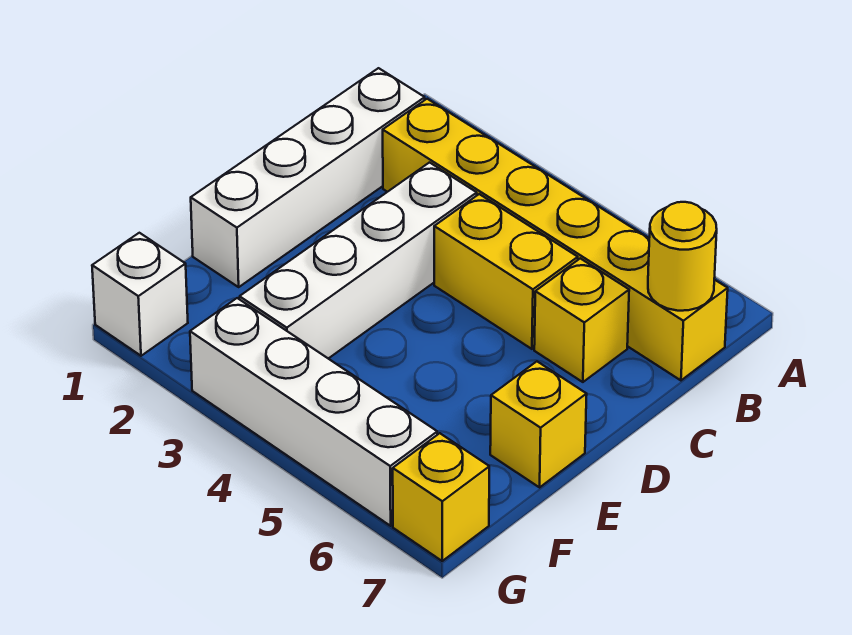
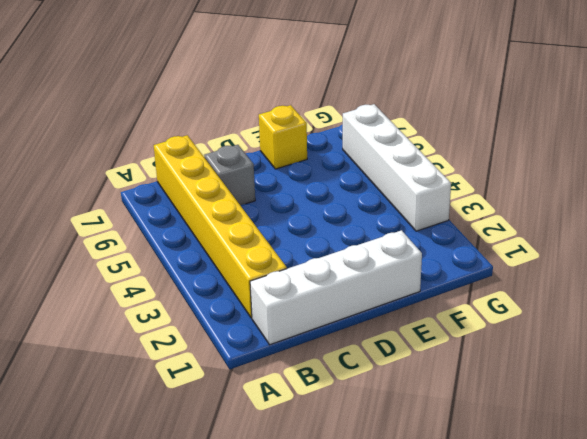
grey brick C6 level 1 -> yellow brick C6 level 1
none -> white brick C3:F3 level 1
none -> yellow brick C4:C5 level 1

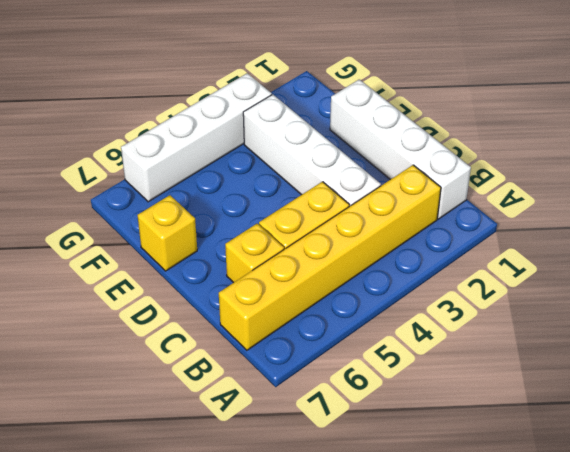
none -> white brick G1 level 1
none -> yellow brick G7 level 1

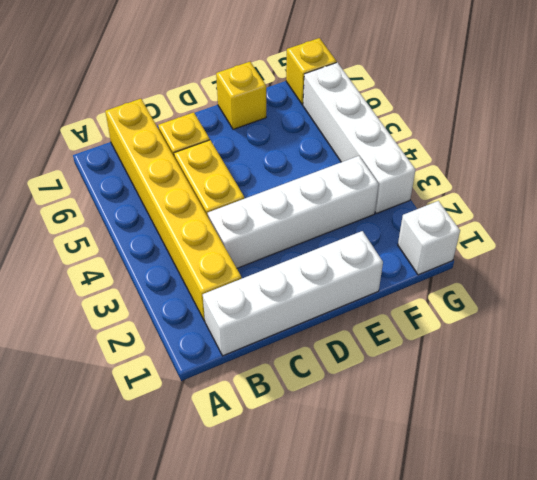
none -> yellow round brick B7 level 2

